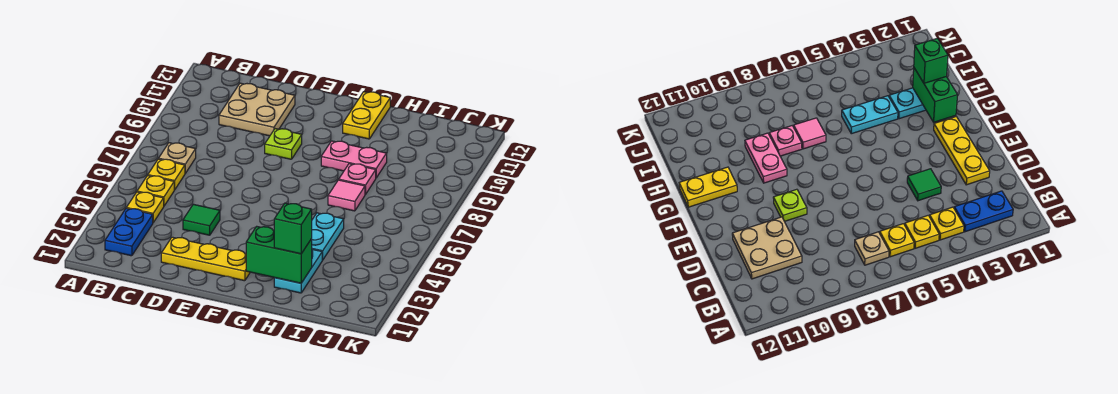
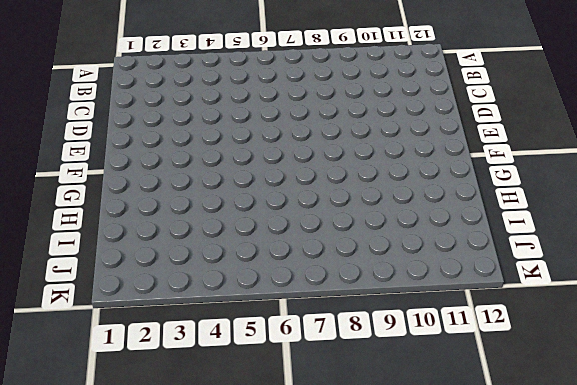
none -> blue plate B2:B3 level 1
none -> yellow plate B4 level 1
none -> yellow plate B5 level 1

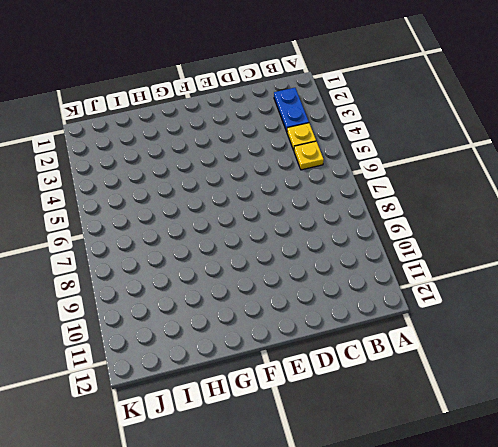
none -> yellow plate B6 level 1
none -> tan plate B7 level 1
none -> tan plate C10:D11 level 1

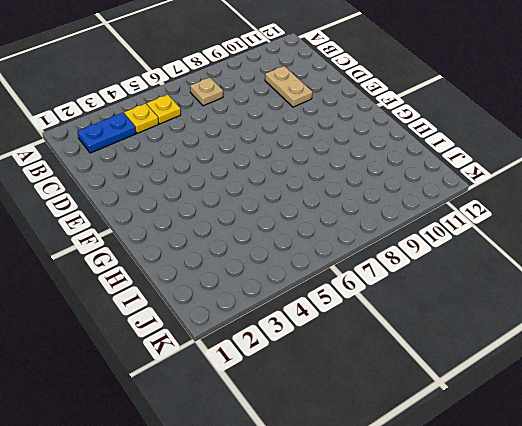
tan plate C10:D10 level 1 -> tan plate C10:D11 level 1
none -> yellow plate B6 level 1
none -> yellow plate D2:F2 level 1
none -> green tile D4 level 1

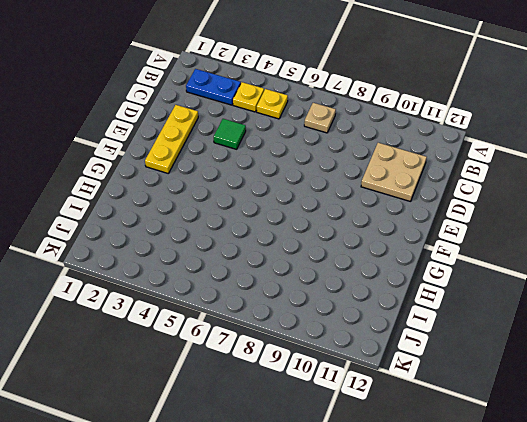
none -> yellow plate B6 level 1
none -> lime plate E9 level 1
none -> pink plate G9:H9 level 1

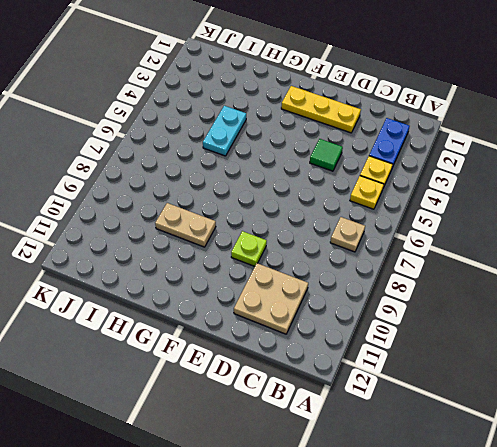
tan plate G9:H9 level 1 -> pink plate G9:H9 level 1
none -> yellow plate B6 level 1
none -> yellow plate G11:G12 level 1
none -> cyan plate H2:H3 level 1

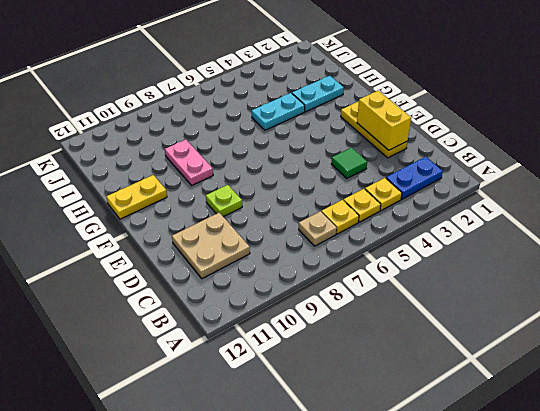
yellow brick D2:E2 level 2 -> none
none -> pink tile H7 level 1
none -> pink plate H8 level 1
none -> green brick G2:H2 level 2

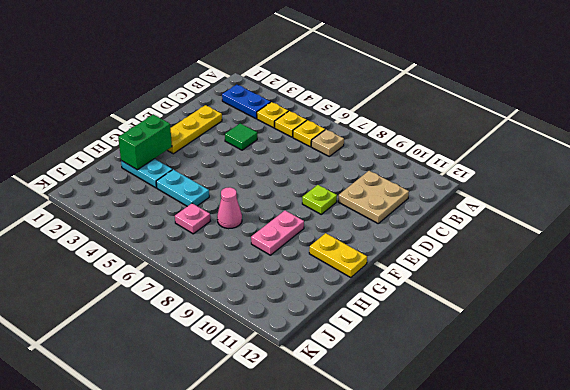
pink cone H7 level 1 -> pink tile H7 level 1
pink plate I6 level 1 -> pink plate H8 level 1
none -> green brick H2 level 3

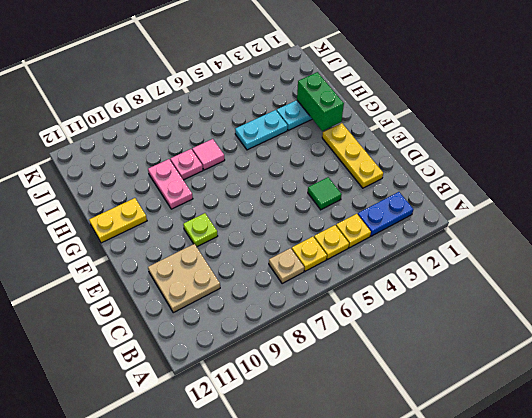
none -> green brick H2 level 3

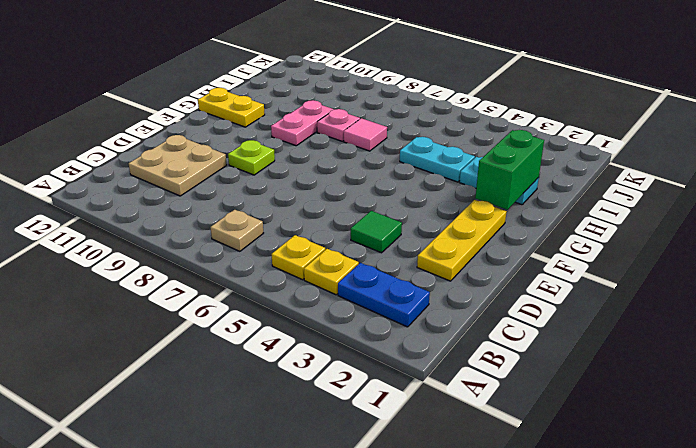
none -> yellow plate B6 level 1
none -> green brick H2 level 3

